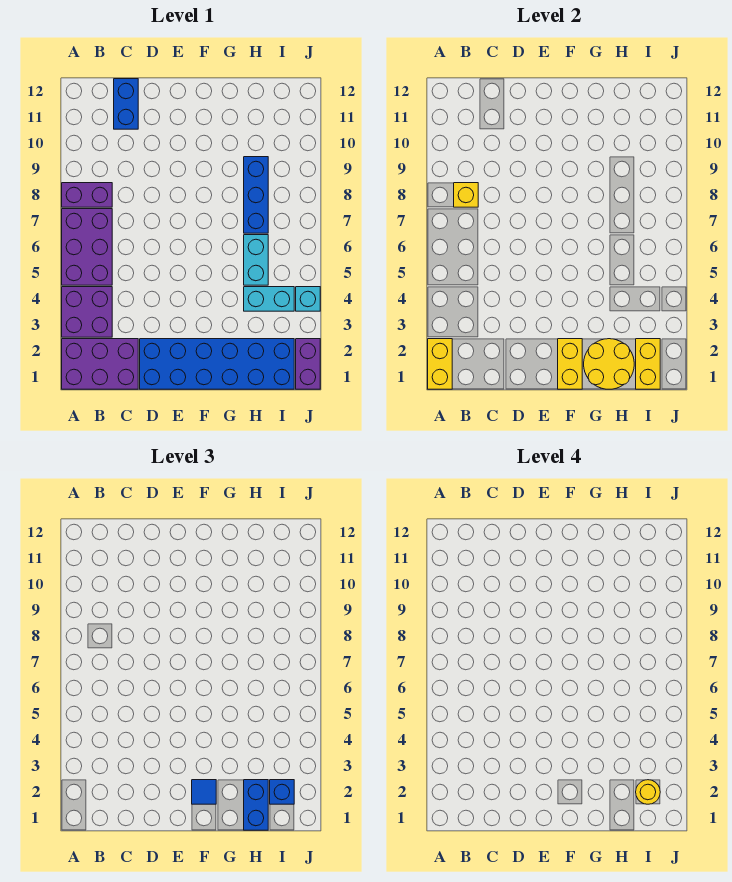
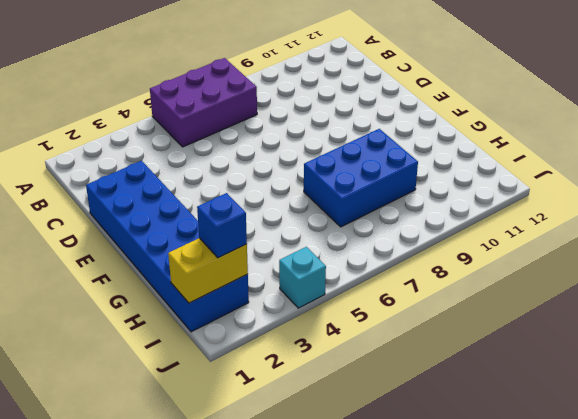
blue brick G7:H9 level 1 -> blue brick H7:H9 level 1
none -> purple brick A1:C2 level 1
none -> purple brick A3:B4 level 1
none -> purple brick A8:B8 level 1

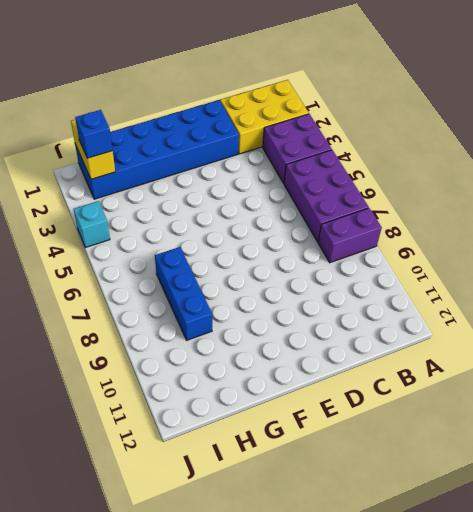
yellow brick A1:C2 level 1 -> purple brick A1:C2 level 1
none -> blue brick C11:C12 level 1
none -> cyan brick H4:I4 level 1
none -> cyan brick H5:H6 level 1

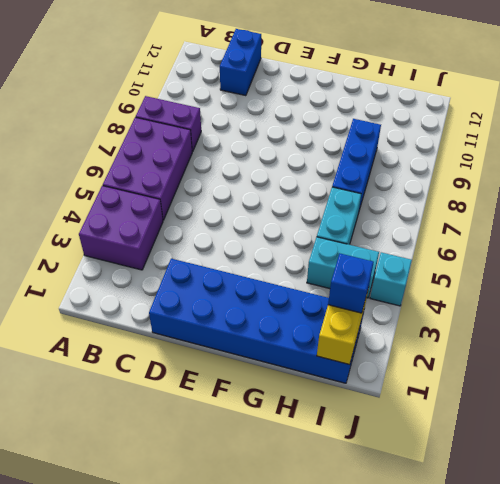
none -> purple brick A1:C2 level 1
none -> purple brick J1:J2 level 1
none -> yellow brick A1:A2 level 2

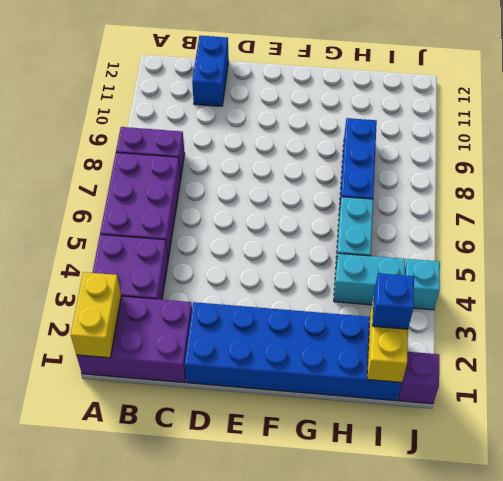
purple brick J1 level 1 -> purple brick J1:J2 level 1
none -> yellow brick B8 level 2
none -> yellow brick F1:F2 level 2
none -> yellow round brick G1:H2 level 2

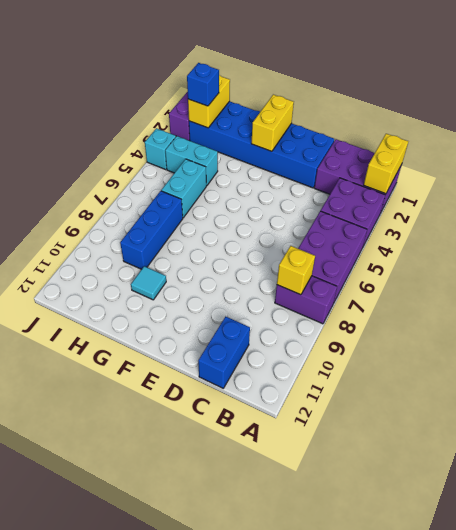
cyan tile G10 level 1 -> none
none -> yellow round brick G1:H2 level 2
none -> blue tile F2 level 3
none -> blue brick H1:H2 level 3

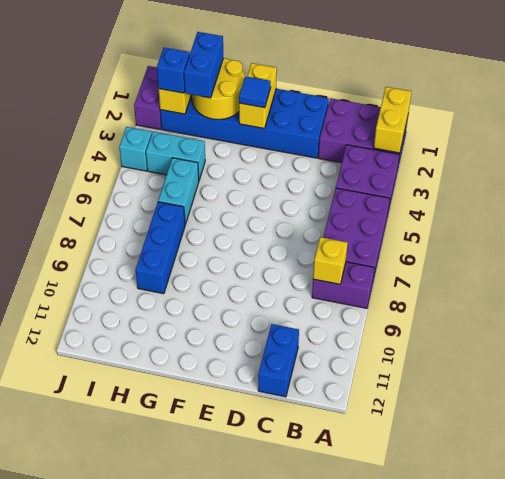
none -> yellow round brick I2 level 4

